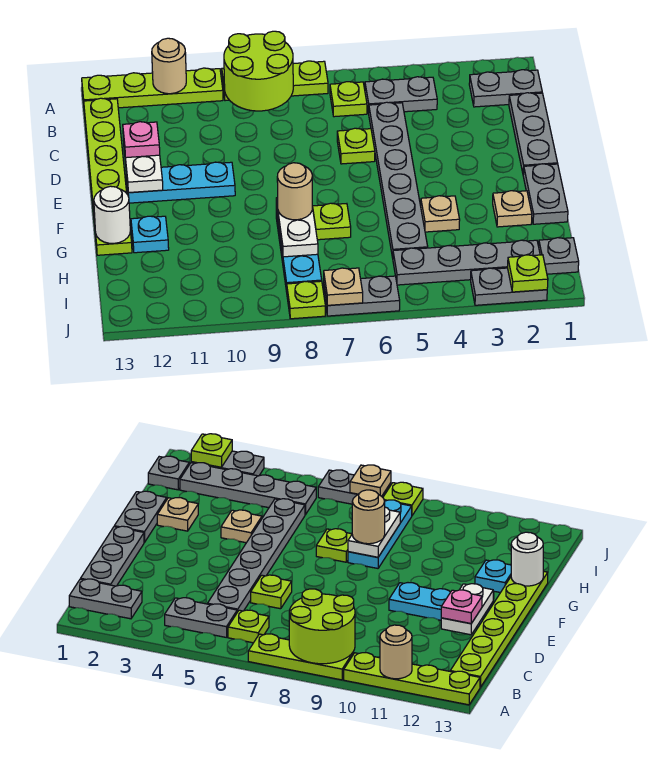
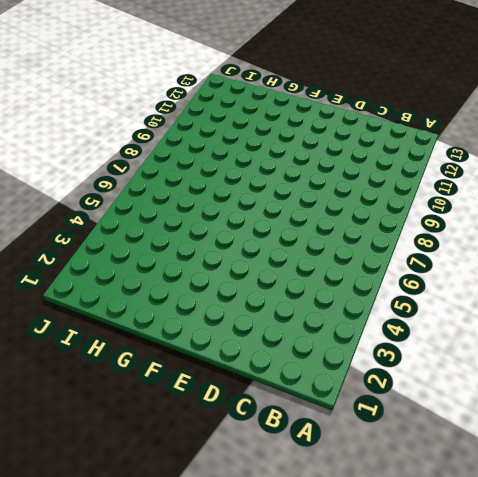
none -> lime plate A7:A9 level 1
none -> lime plate A10:A13 level 1
none -> grey plate B1:B2 level 1
none -> grey plate B4:B5 level 1

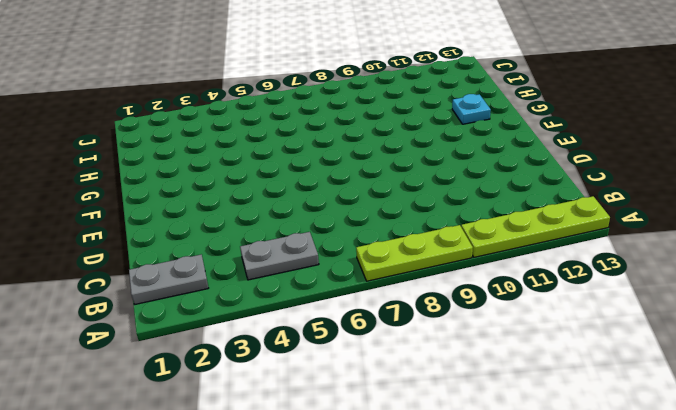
none -> lime plate B6 level 1
none -> lime plate B13:G13 level 1
none -> grey plate C1:E1 level 1
none -> grey plate C5:H5 level 1

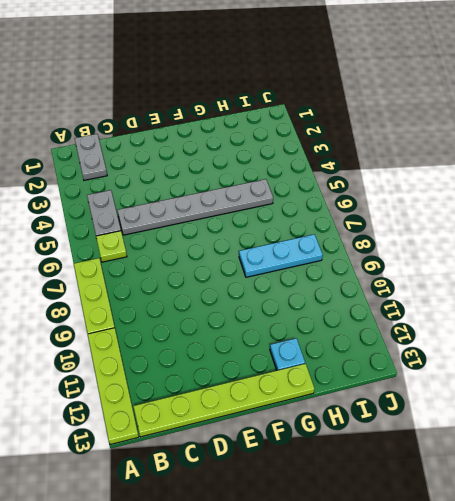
none -> grey plate C1:E1 level 1
none -> lime plate D6 level 1
none -> cyan plate E10:E12 level 1
none -> grey plate F1:G1 level 1

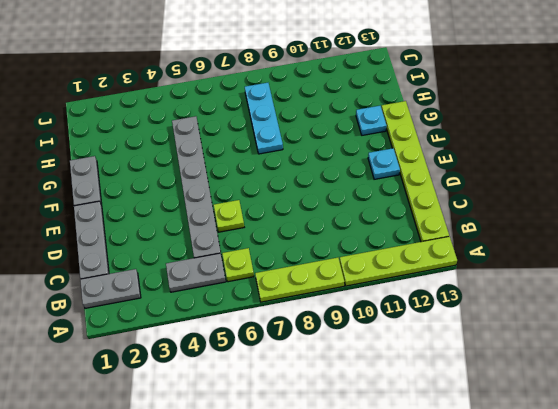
cyan plate E12 level 1 -> cyan plate E10:E12 level 1
none -> tan plate G2 level 1
none -> tan plate G4 level 1
none -> lime plate G7 level 1
none -> grey plate I1 level 1

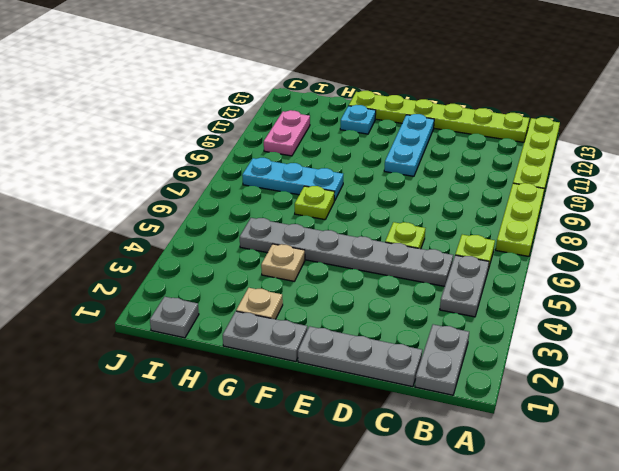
pink plate I10:I11 level 1 -> none
none -> grey plate I2:I5 level 1
none -> grey plate J2:J3 level 1
none -> grey plate J6:J7 level 1
none -> lime plate J8 level 1

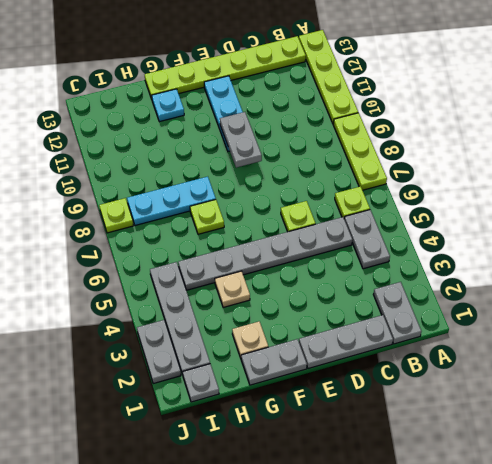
grey plate E9:E10 level 2 -> grey plate J6:J7 level 1
none -> lime round brick A8:B9 level 2
none -> tan round brick A11 level 2
none -> white plate D12:E12 level 2
none -> white plate G8:H8 level 2

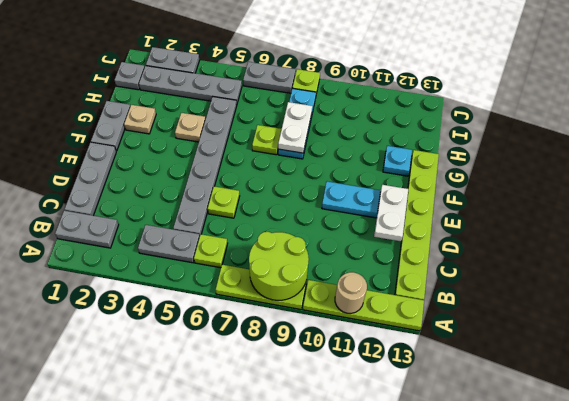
none -> white round brick G13 level 2
none -> lime plate J2 level 2
none -> tan plate J7 level 2
none -> pink plate D12 level 3

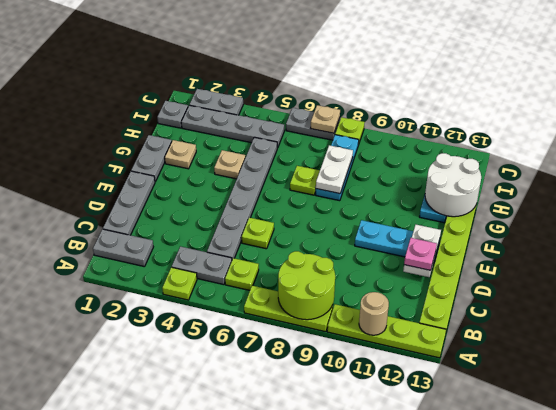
lime plate A4 level 1 -> lime plate J2 level 2
white round brick G12:H13 level 2 -> white round brick G13 level 2
none -> tan round brick G8 level 3

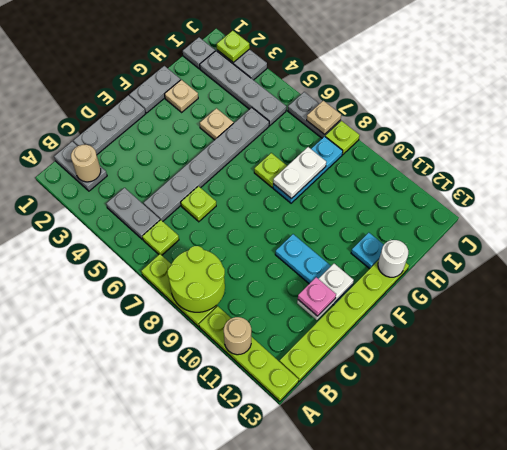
tan round brick B2 level 2 -> tan round brick G8 level 3

